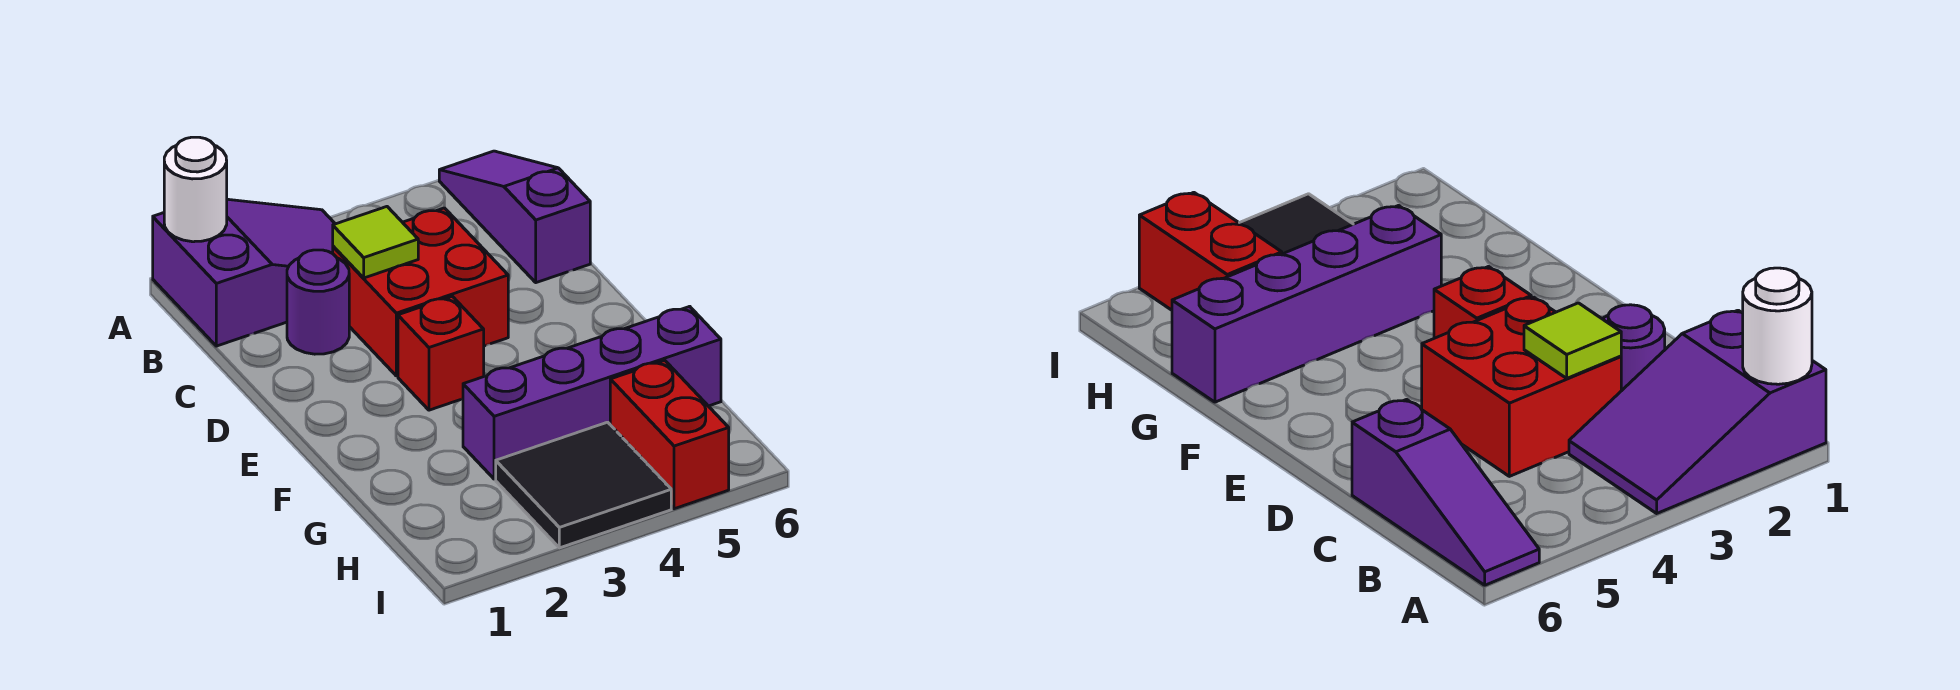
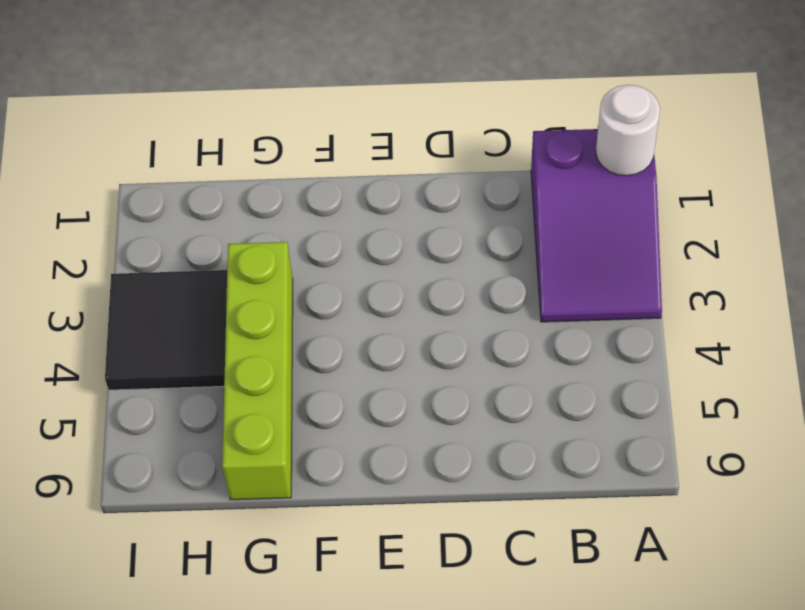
lime brick G3:G6 level 1 -> purple brick G3:G6 level 1
none -> purple slope A6:C6 level 1 top C
none -> purple round brick C2 level 1

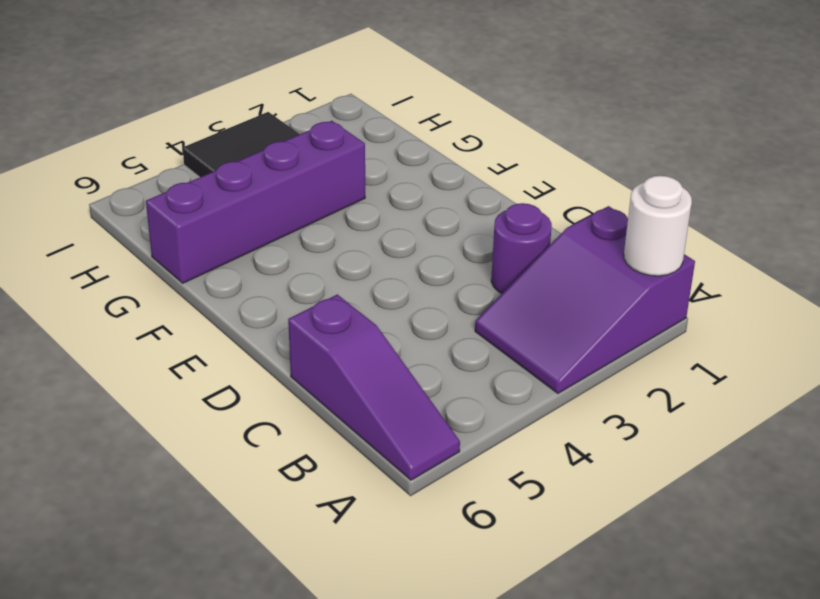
none -> red brick C3:D4 level 1
none -> red brick E3 level 1

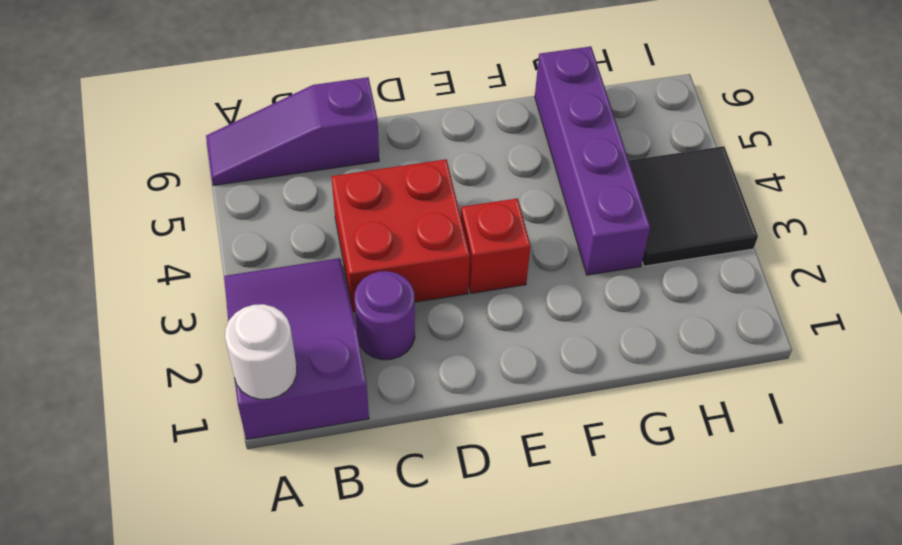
none -> red brick H5:I5 level 1
none -> lime tile C3 level 2

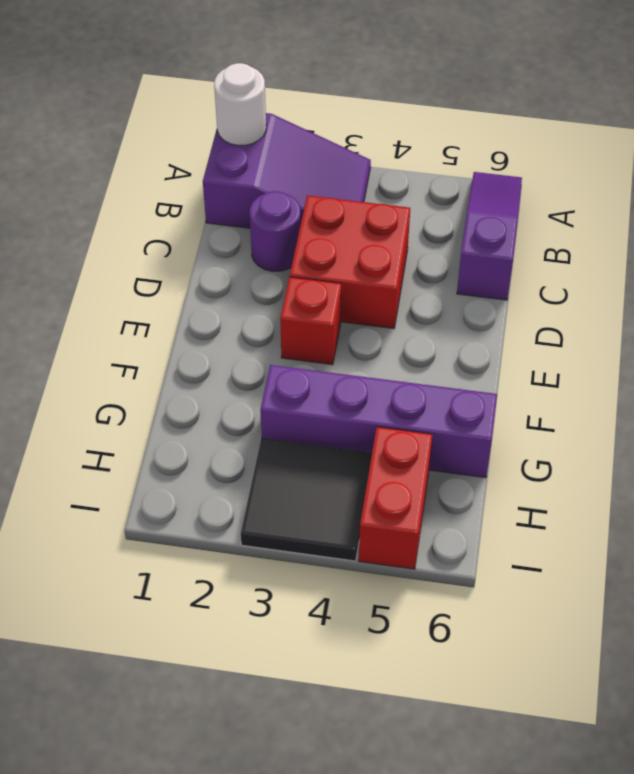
none -> lime tile C3 level 2

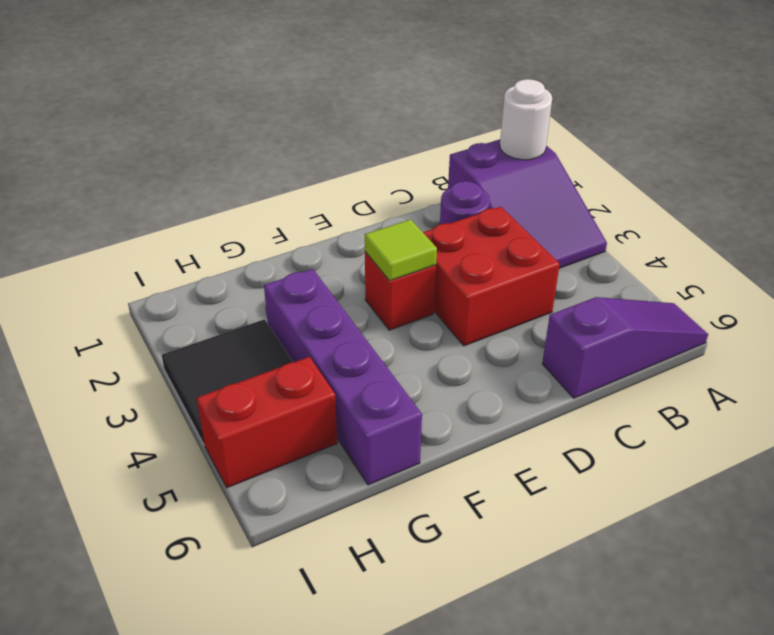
lime tile E3 level 2 -> lime tile C3 level 2

